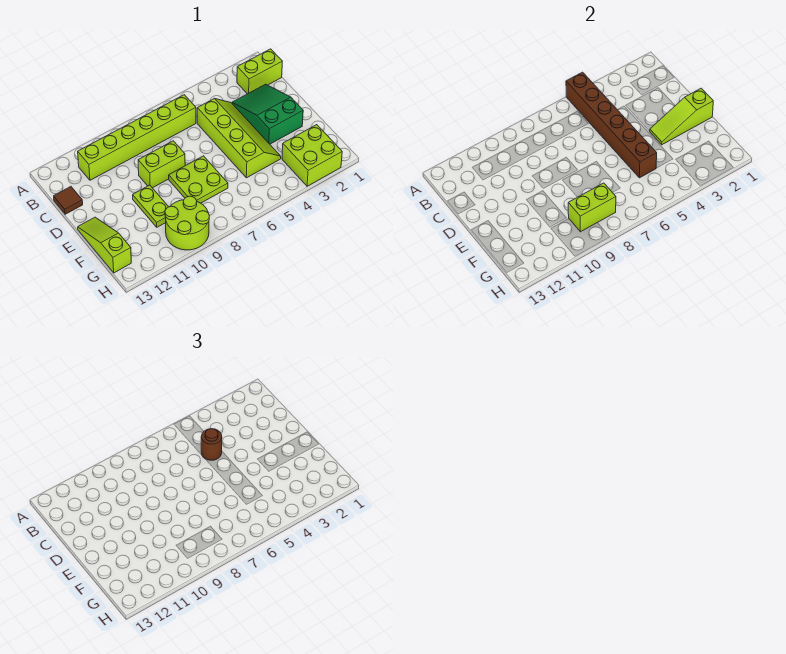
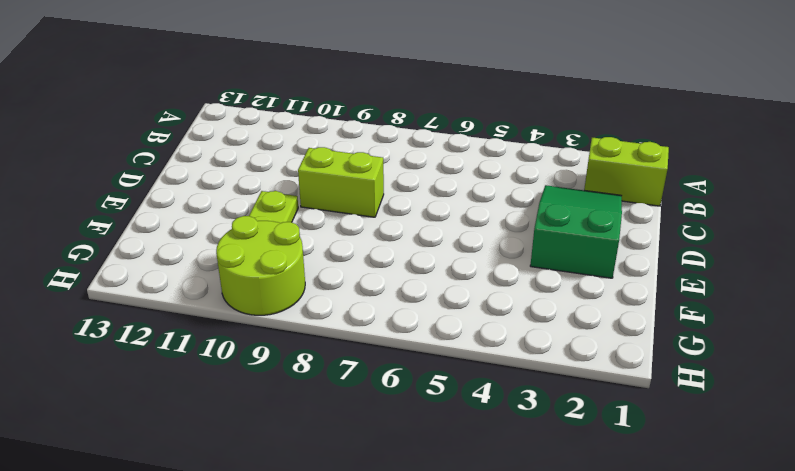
none -> lime brick B6:B11 level 1
none -> lime slope C4:F5 level 1 top 5
none -> brown tile C13 level 1

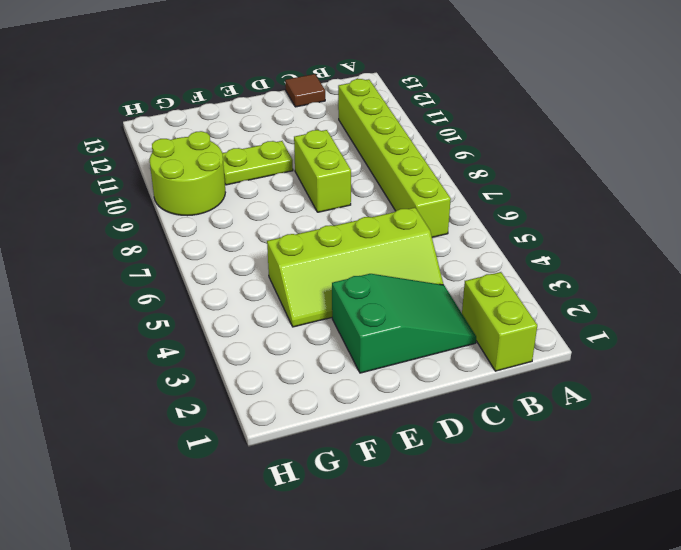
none -> lime plate E7:F8 level 1
none -> lime slope E13:G13 level 1 top G
none -> lime brick G2:H3 level 1

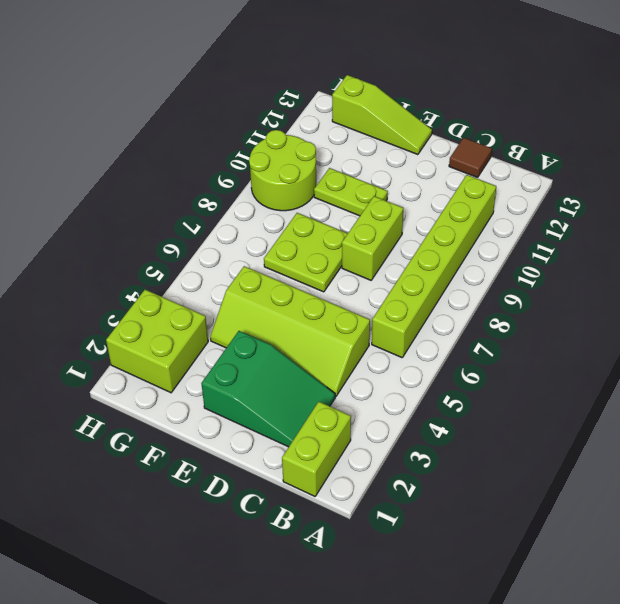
none -> brown brick A5:F5 level 2
none -> lime slope E1:E3 level 2 top 1
none -> lime brick G8:G9 level 2

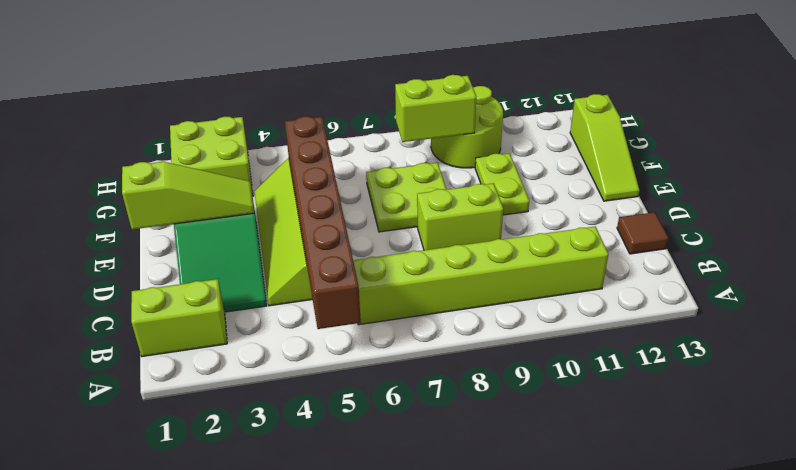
none -> brown round brick C5 level 3

